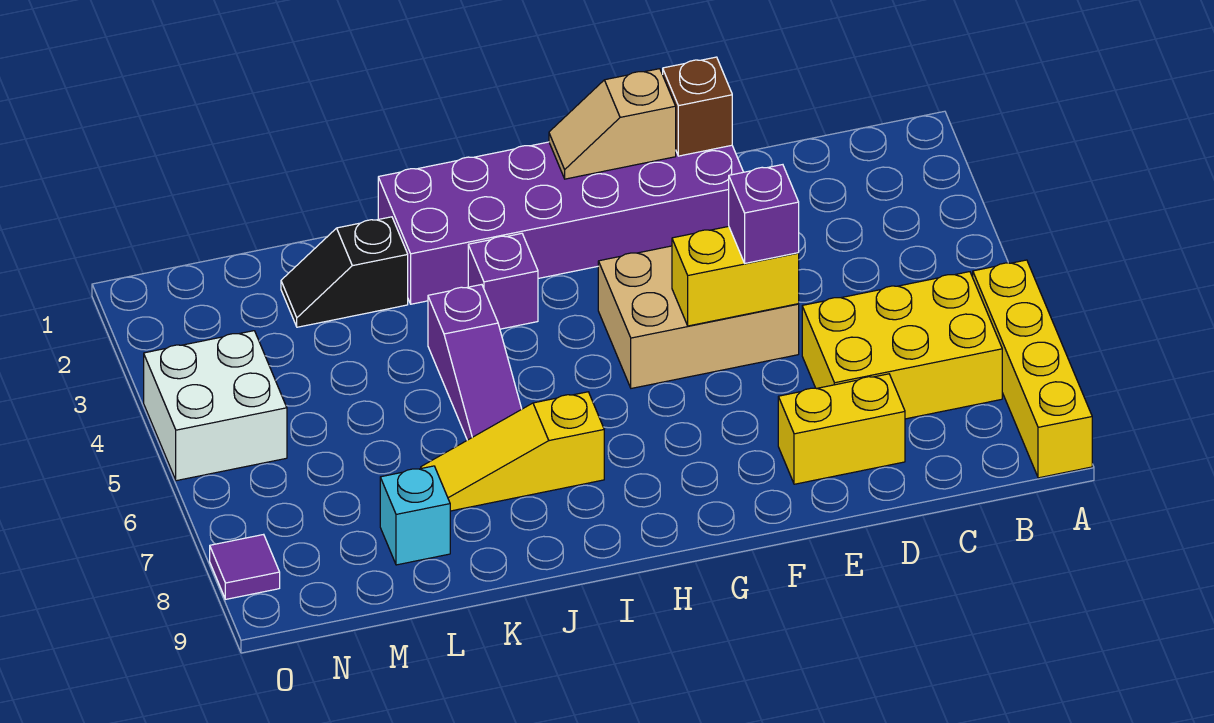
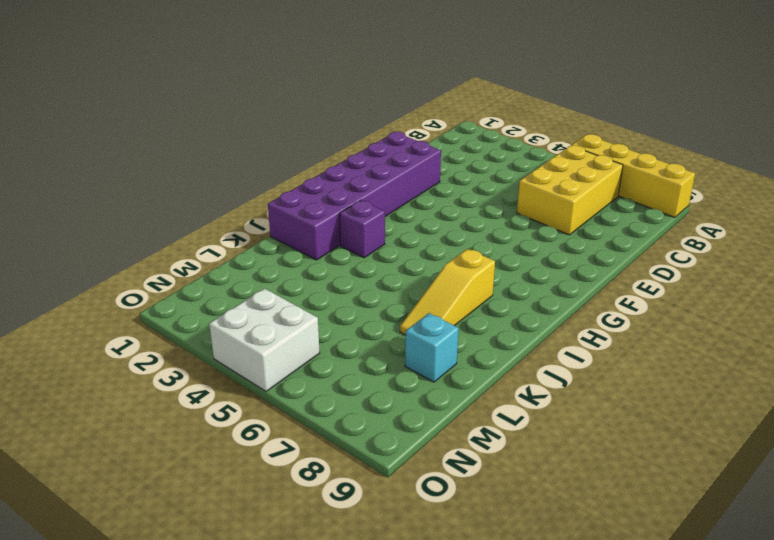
none -> yellow brick D8:E8 level 1
none -> tan brick E4:G5 level 1
none -> purple slope J4:J6 level 1 top 4

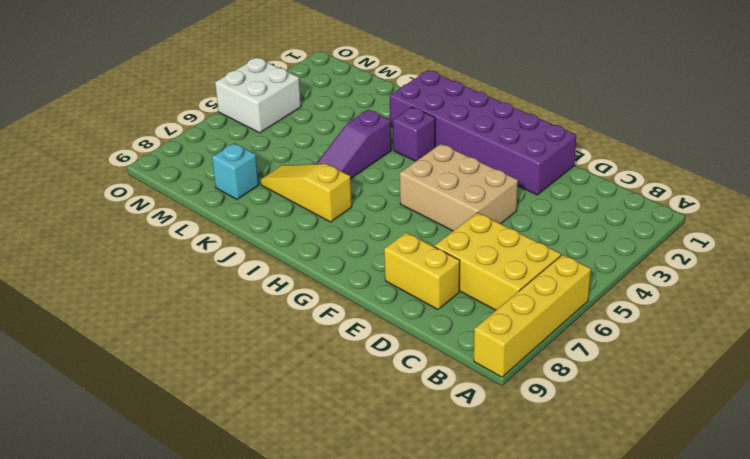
none -> black slope K2:L2 level 1 top K
none -> purple tile O8 level 1
none -> brown brick E1 level 2

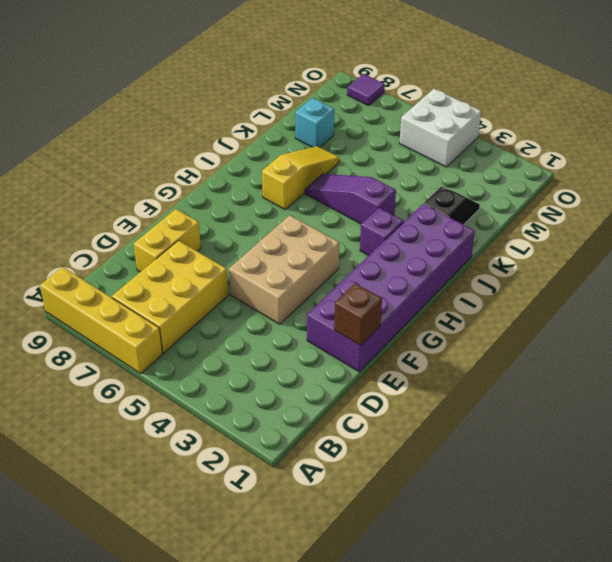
none -> yellow brick E5:F5 level 2
none -> tan slope F1:G1 level 2 top F
none -> purple brick E5 level 3

